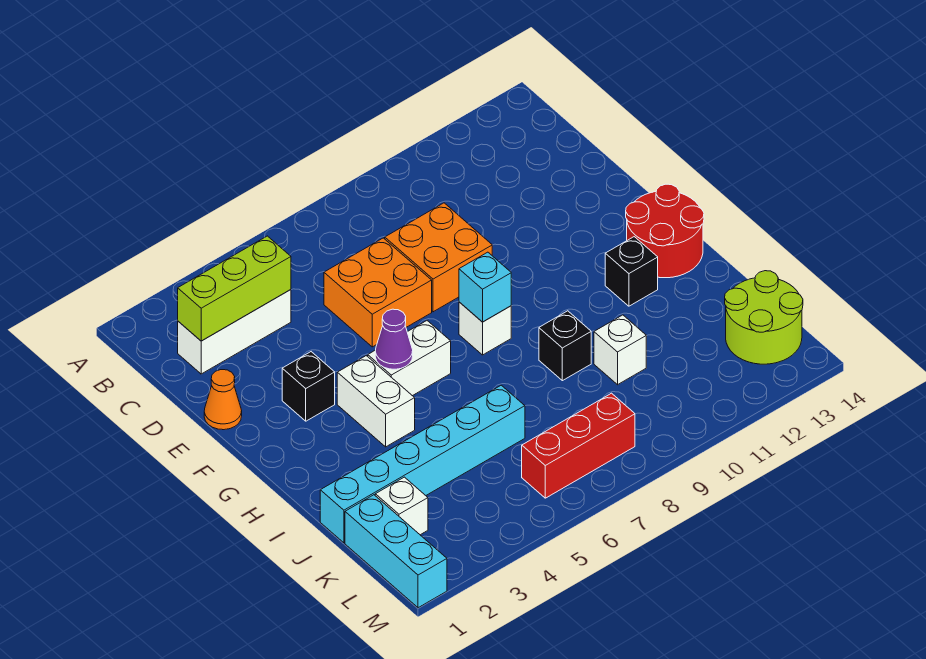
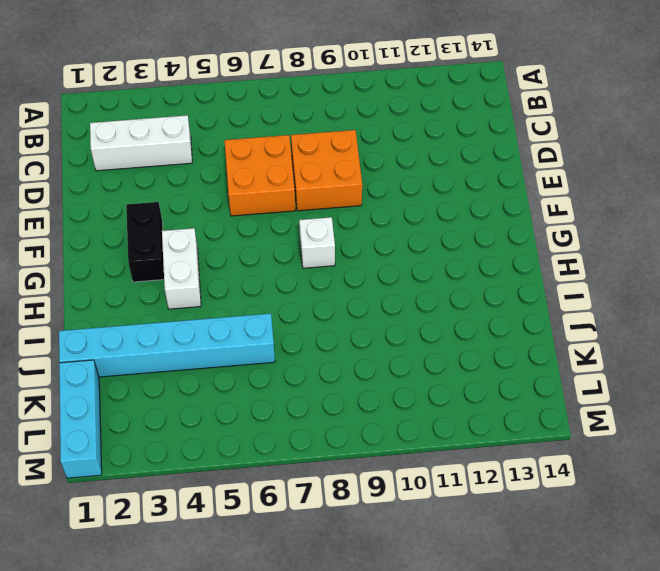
black brick F3:G3 level 1 -> black brick F3 level 1
none -> orange cone E1 level 1
none -> white brick G5:G6 level 1
none -> red round brick G13:H14 level 1

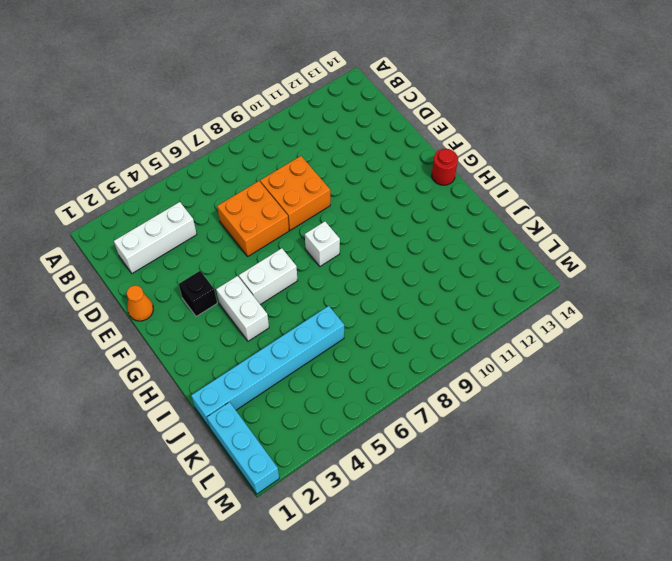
red round brick G14 level 1 -> red round brick G13:H14 level 1
none -> black brick H12 level 1
none -> black brick I9 level 1
none -> white brick J10 level 1

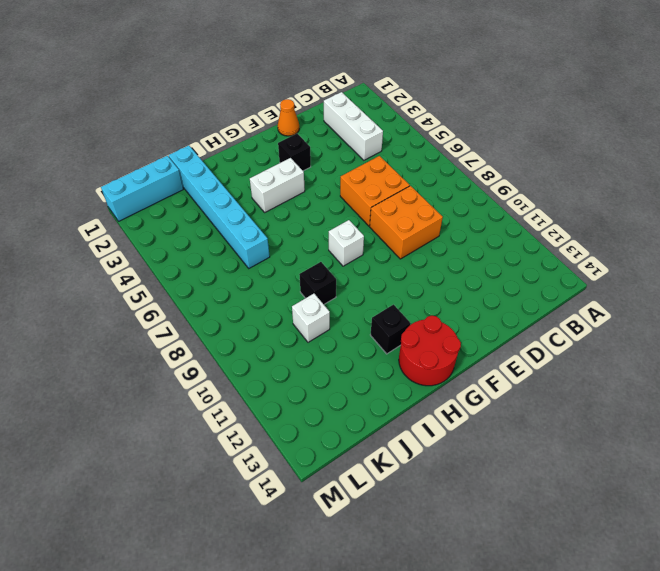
none -> white brick G5:G6 level 1
none -> white brick K2 level 1
none -> lime round brick K13:L14 level 1

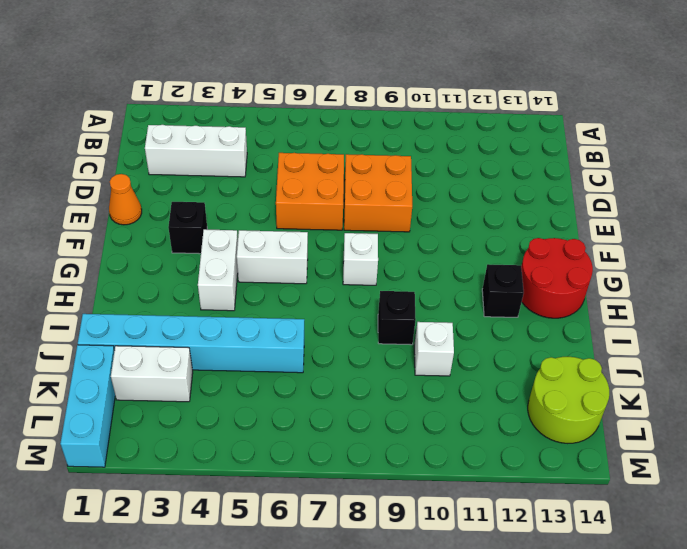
white brick K2:K3 level 1 -> white brick K2 level 1
none -> red brick L6:L8 level 1
none -> lime brick C2:C4 level 2
none -> purple cone G5 level 2

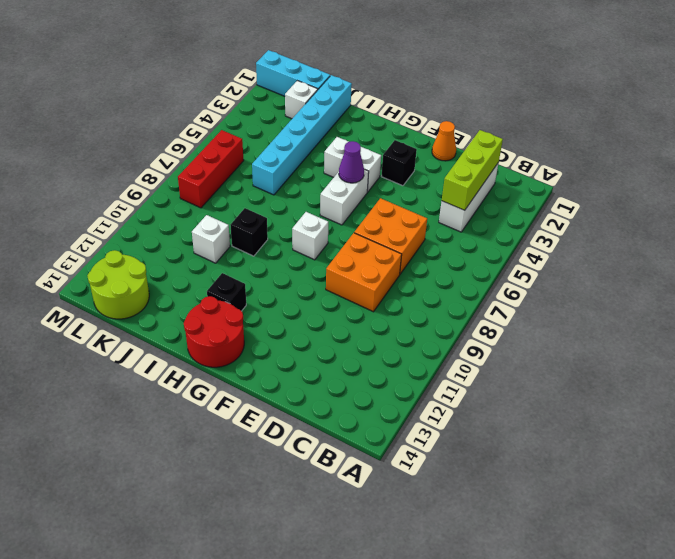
none -> cyan brick G8 level 2

